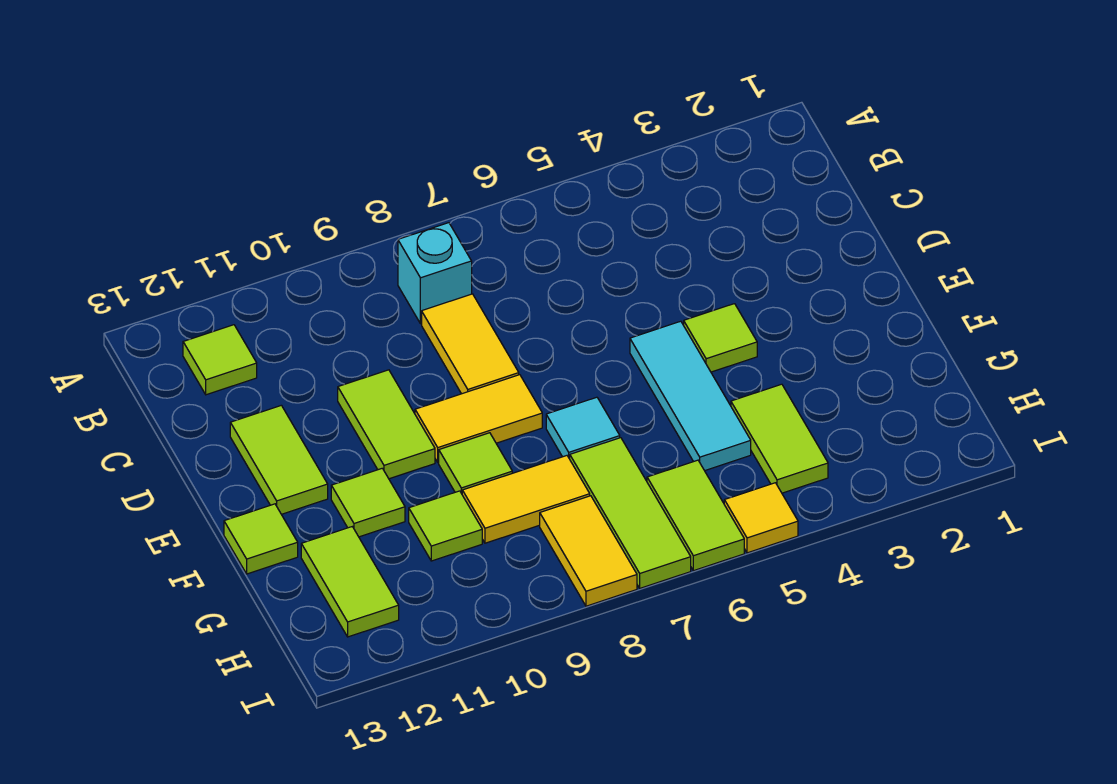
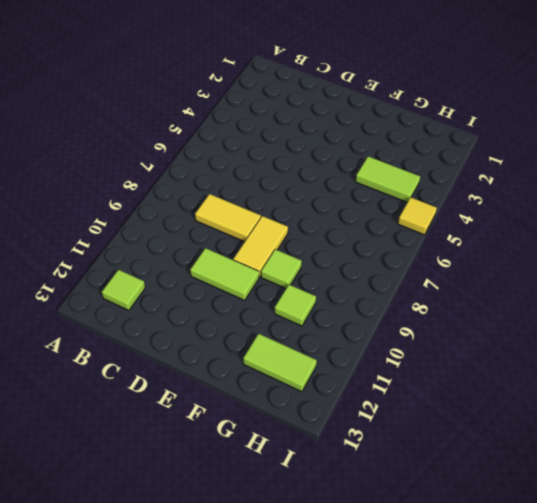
none -> cyan brick B8 level 1
none -> lime tile D12:E12 level 1
none -> lime tile E4 level 1

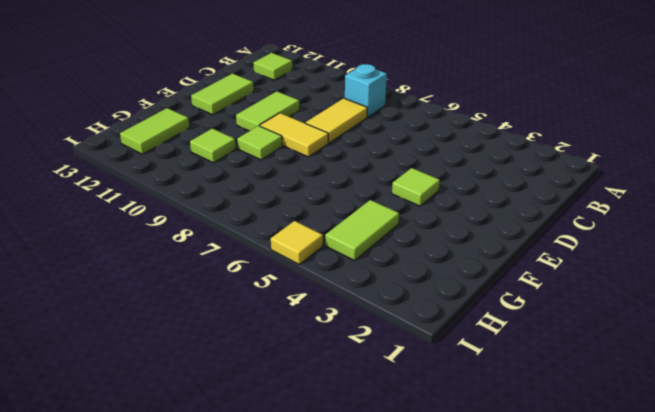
none -> cyan tile E5:G5 level 1
none -> cyan tile F7 level 1
none -> lime tile F11 level 1

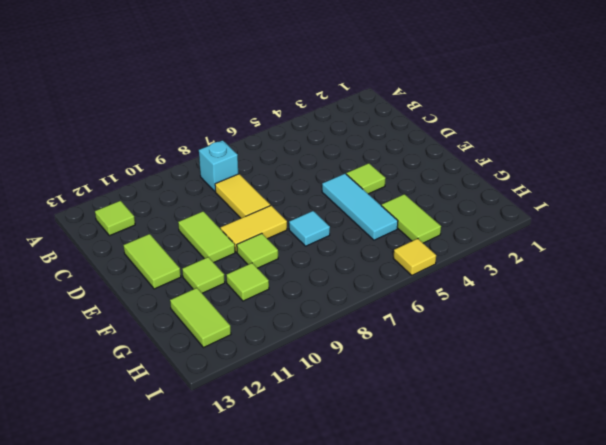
none -> lime tile F13 level 1
none -> lime tile G7:I7 level 1
none -> yellow tile G8:G9 level 1

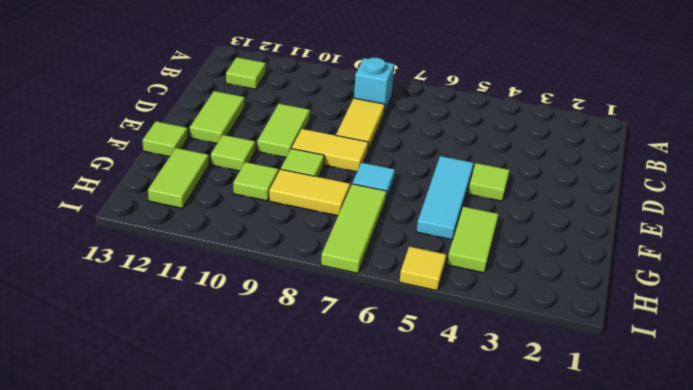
none -> lime tile H6:I6 level 1
none -> yellow tile H8:I8 level 1

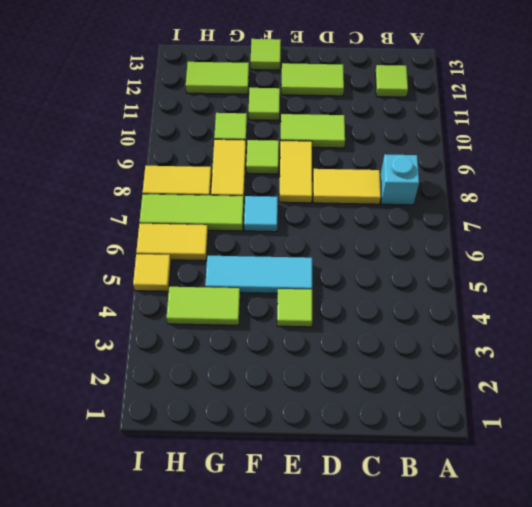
yellow tile H6:I6 level 1 -> lime tile H6:I6 level 1

